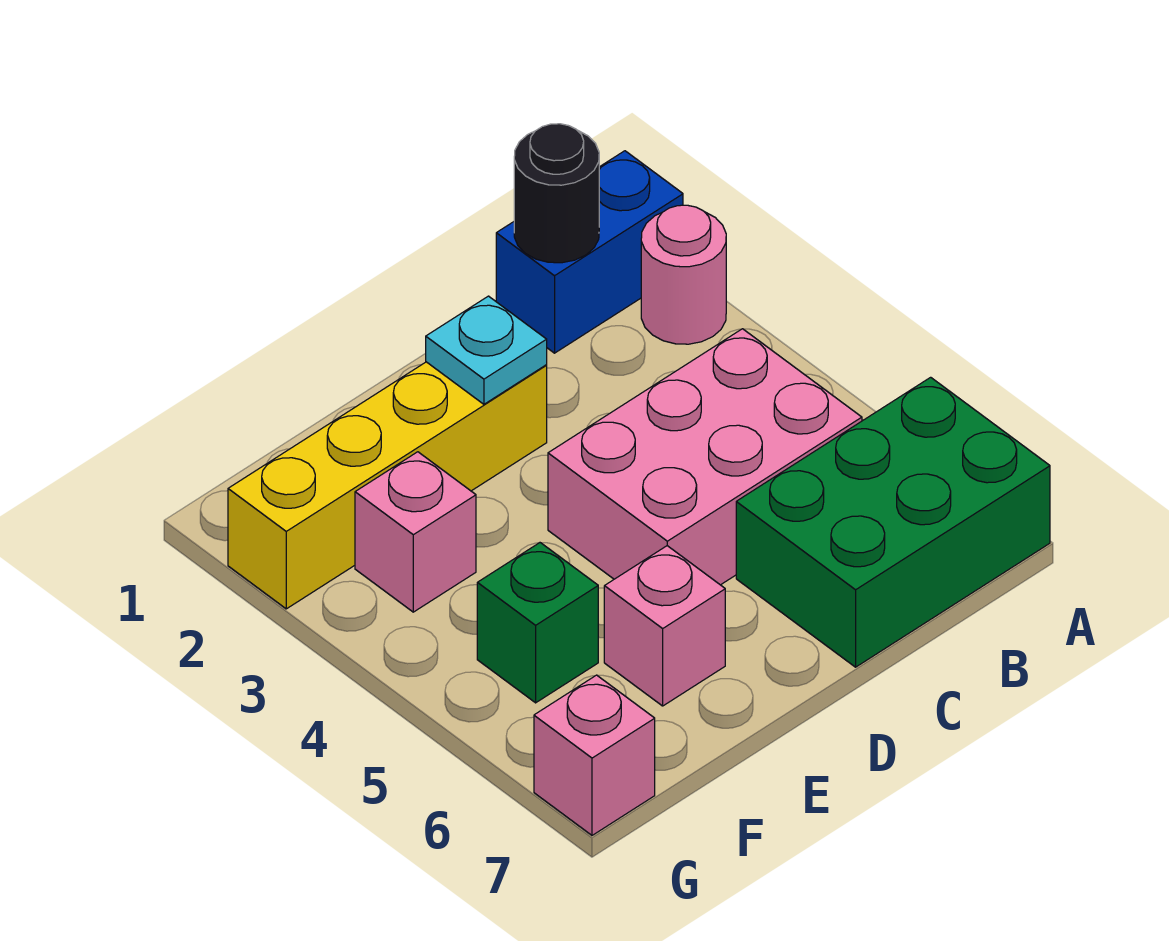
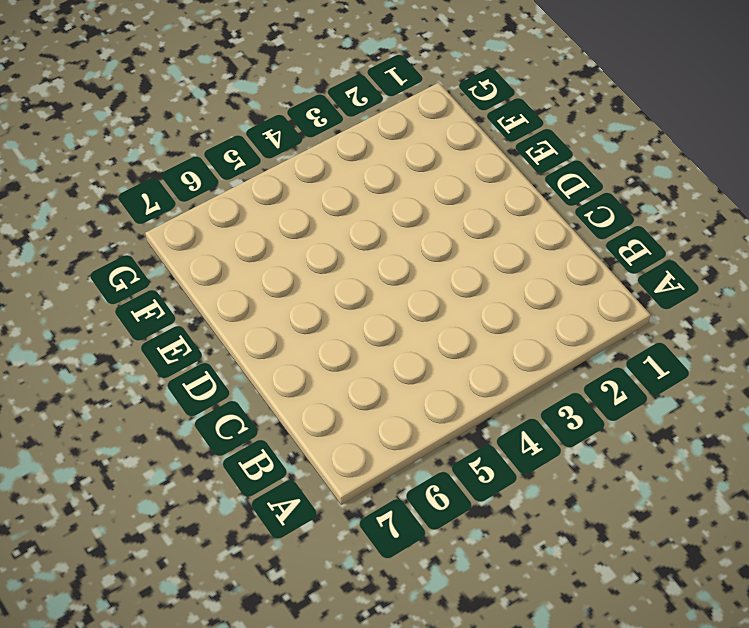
none -> blue brick A1:B1 level 1
none -> pink round brick A2 level 1

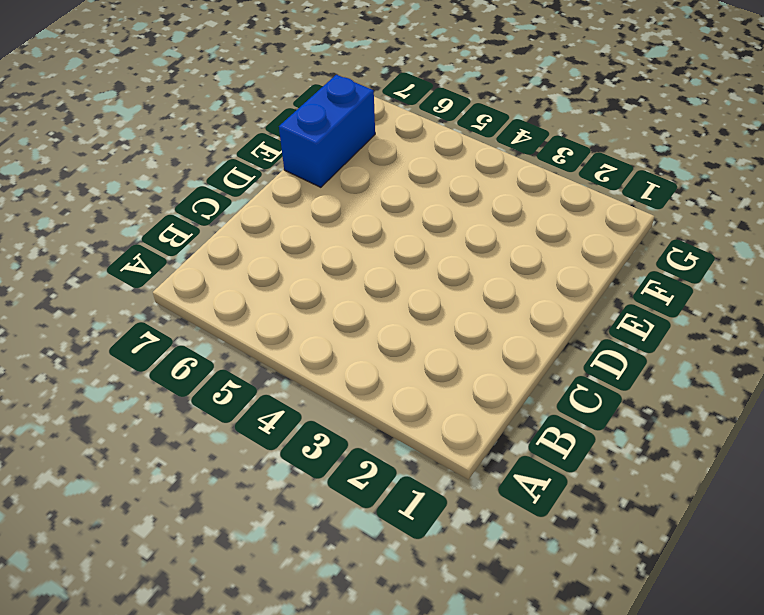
blue brick E7:F7 level 1 -> blue brick A1:B1 level 1
none -> pink round brick A2 level 1
none -> green brick A6:C7 level 1

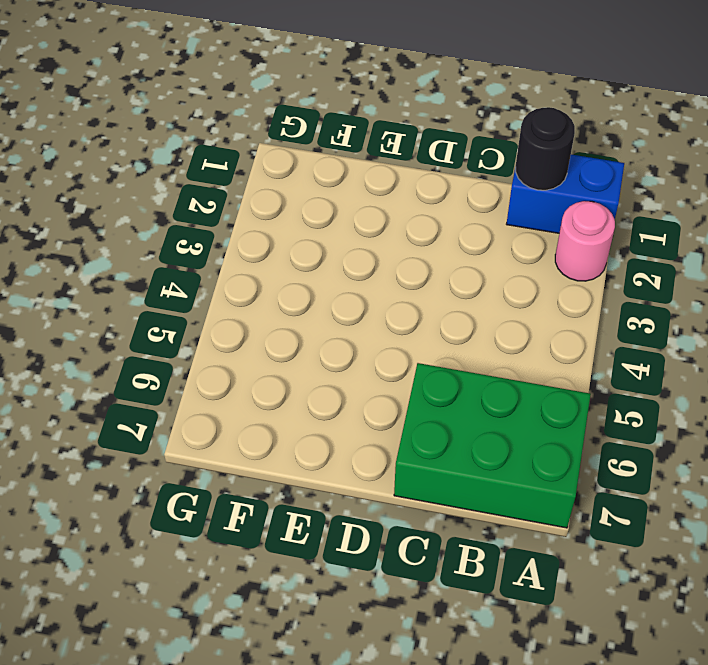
none -> pink brick B4:D5 level 1
none -> yellow brick D2:G2 level 1

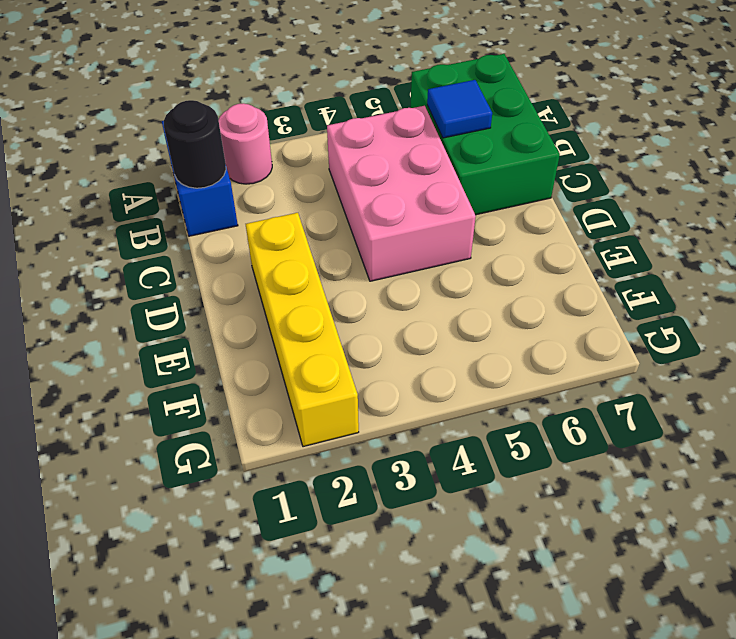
blue tile B6 level 2 -> none
none -> pink brick E6 level 1
none -> pink brick F3 level 1

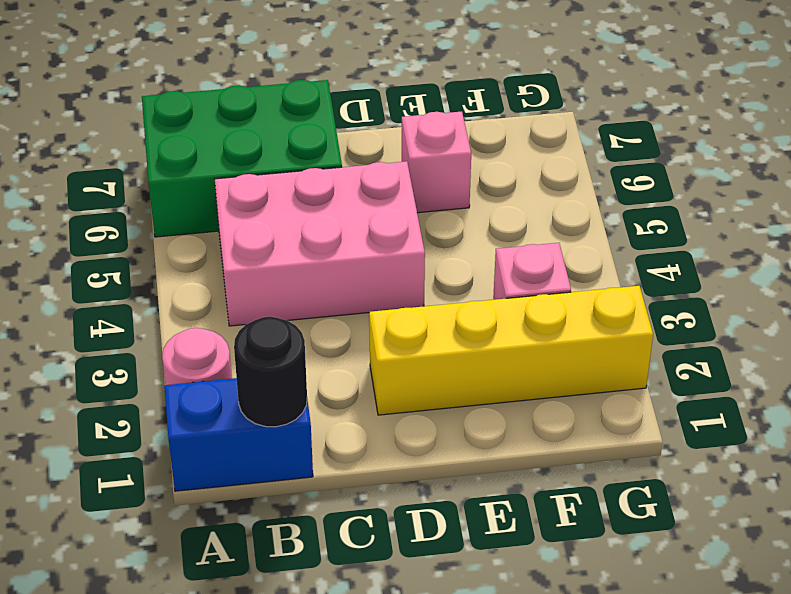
none -> green brick F5 level 1
none -> pink brick G7 level 1

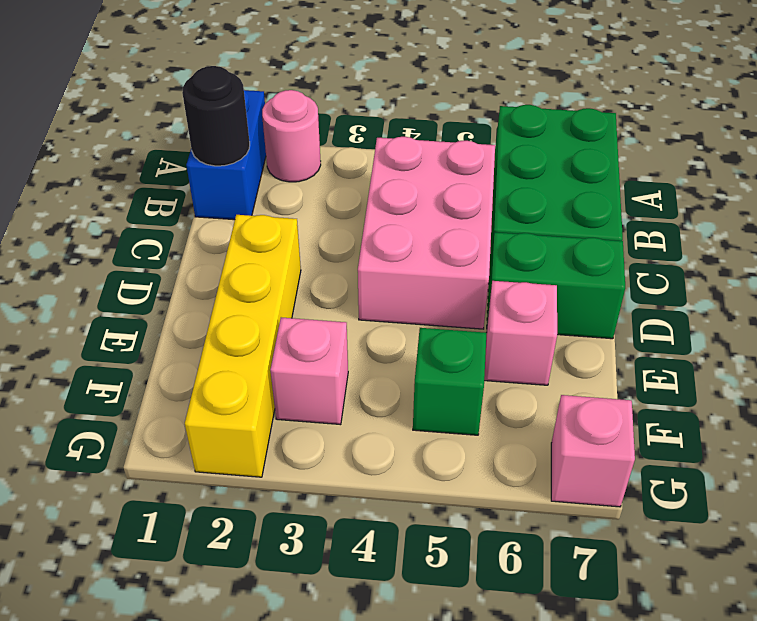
green brick D6:D7 level 1 -> none
none -> cyan plate D2 level 2

